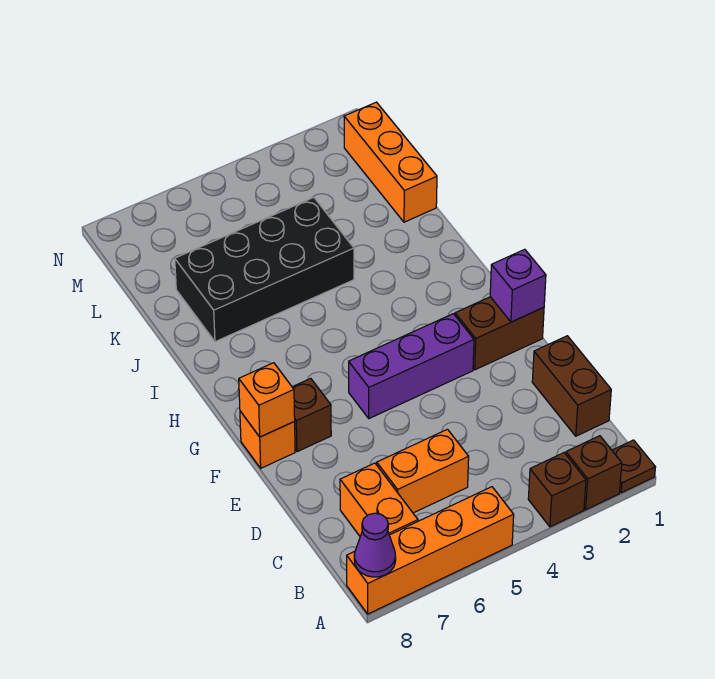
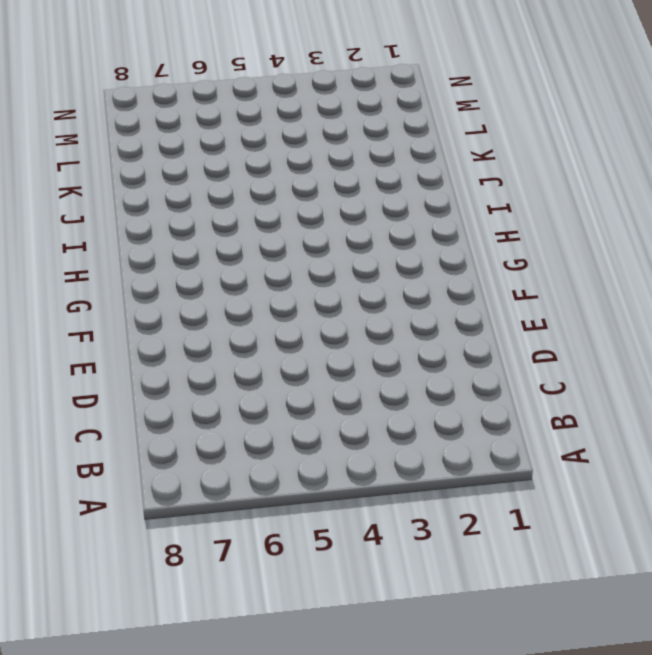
none -> brown plate A1 level 1
none -> brown brick A2 level 1
none -> brown brick A3 level 1

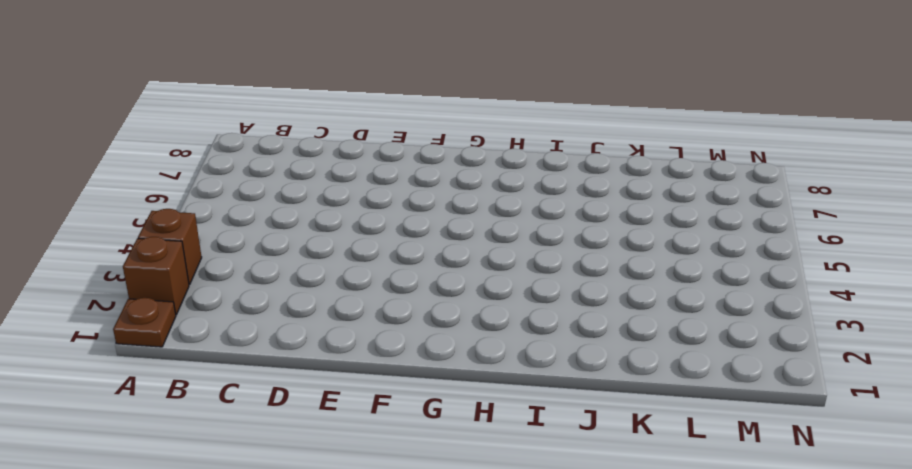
none -> orange brick A5:A8 level 1
none -> orange brick B7:C7 level 1
none -> brown brick C1:D1 level 1

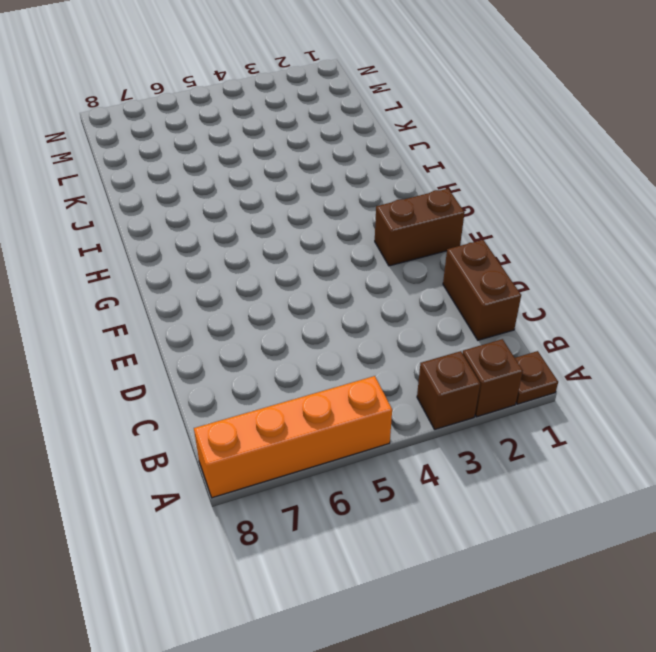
none -> orange brick B7:C7 level 1
none -> orange brick C5:C6 level 1
none -> purple brick F3:F5 level 1

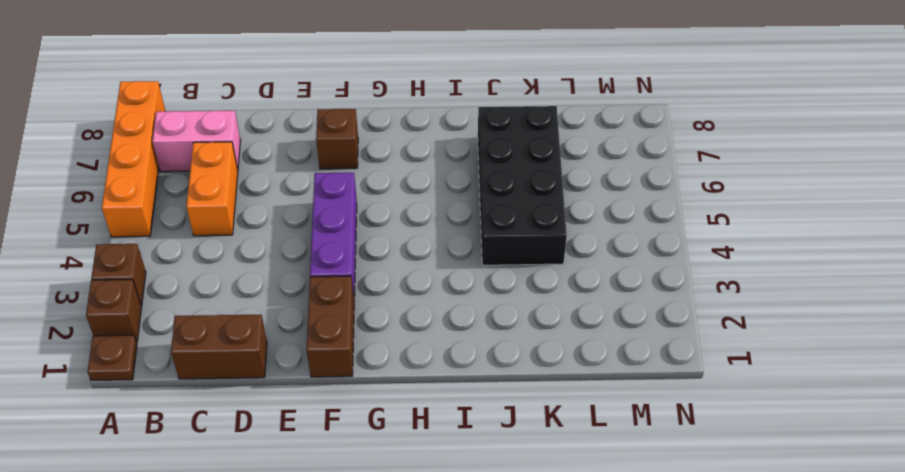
pink brick B7:C7 level 1 -> orange brick B7:C7 level 1
none -> orange brick F8 level 1
none -> orange brick K1:M1 level 1
none -> purple cone A8 level 2

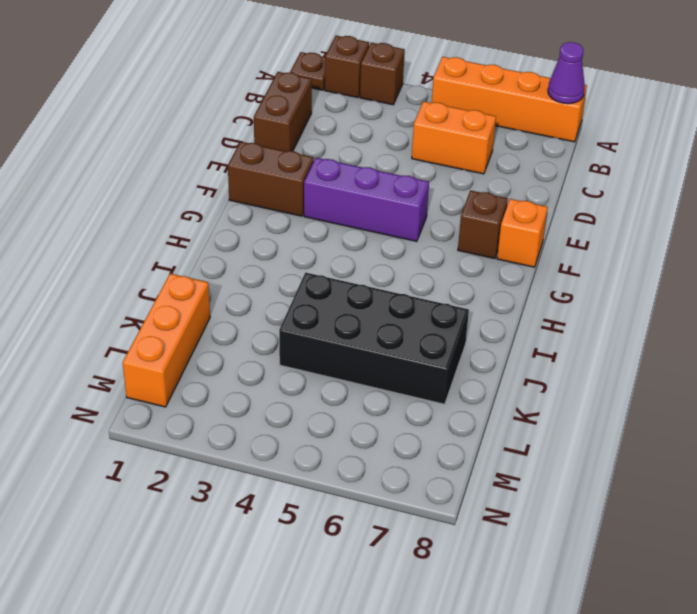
none -> orange brick B7:C7 level 1
none -> purple brick F1 level 2
none -> orange brick F8 level 2

